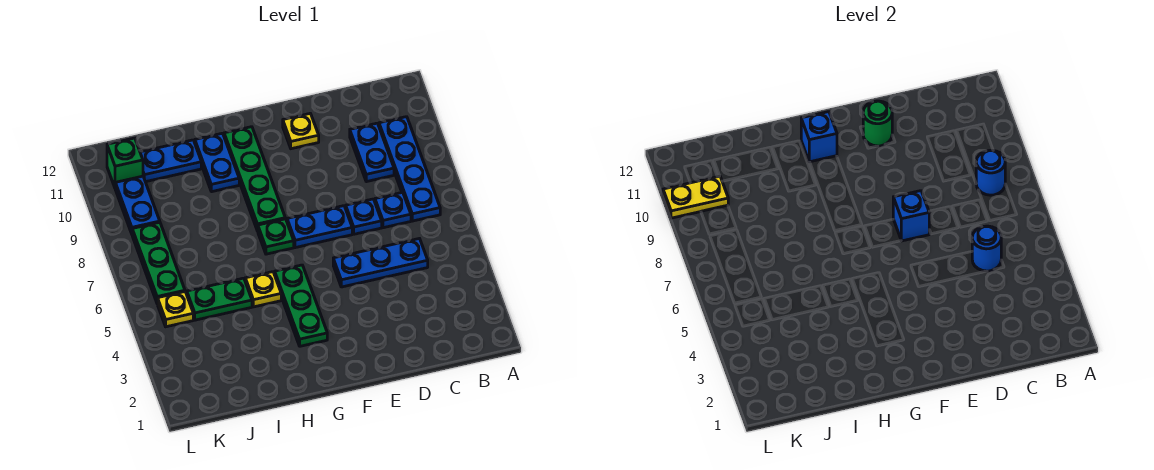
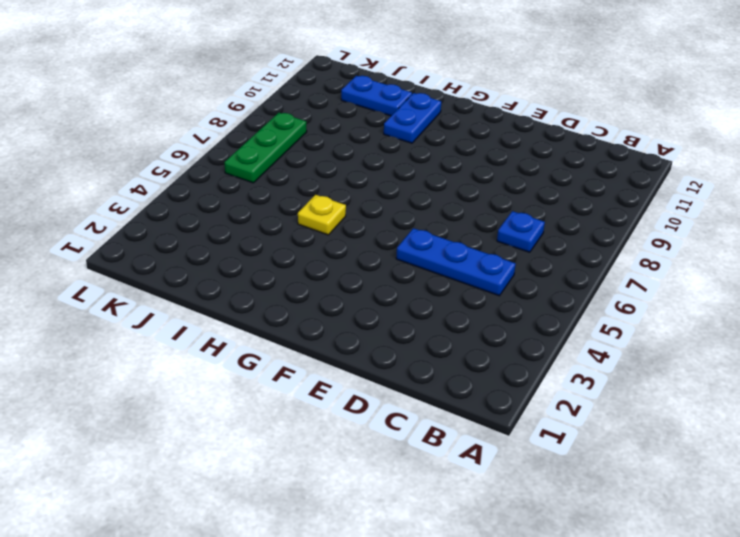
none -> blue plate B7:B10 level 1
none -> blue plate C9:C10 level 1
none -> blue plate D7 level 1

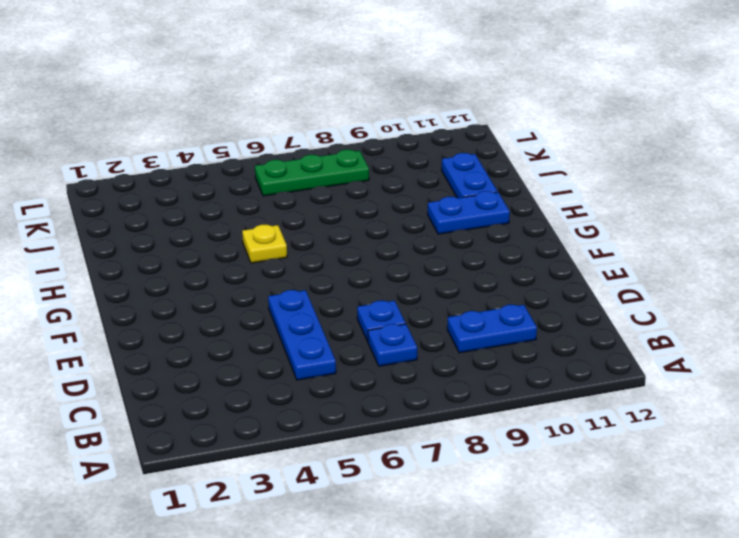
none -> blue plate B7:B10 level 1
none -> blue plate E7:F7 level 1
none -> yellow plate E11 level 1

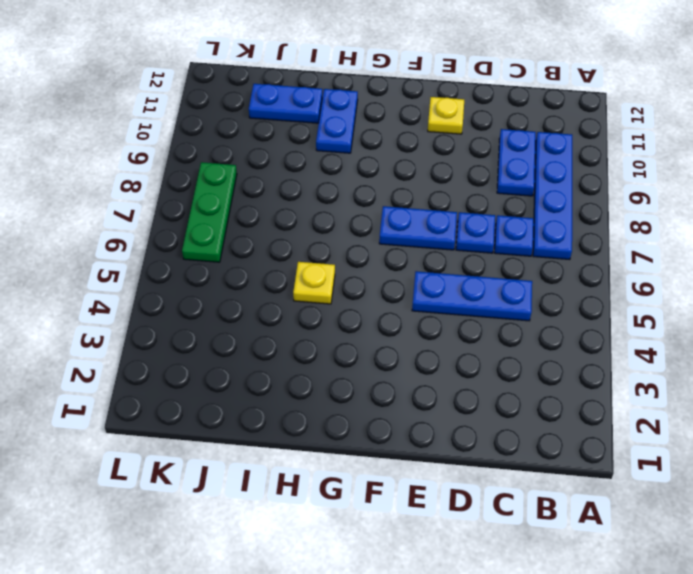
none -> green plate G3:G5 level 1
none -> green plate G7 level 1
none -> green plate G8:G11 level 1

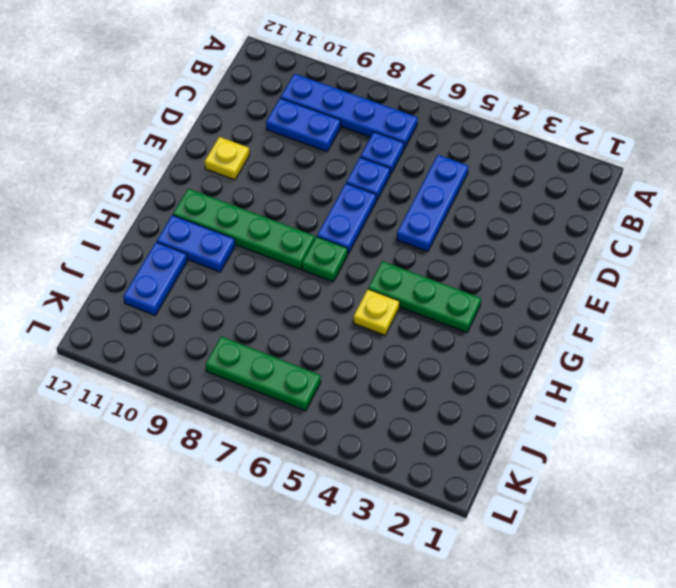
none -> green plate I5:J5 level 1
none -> yellow plate K5 level 1
none -> blue plate K9:K10 level 1

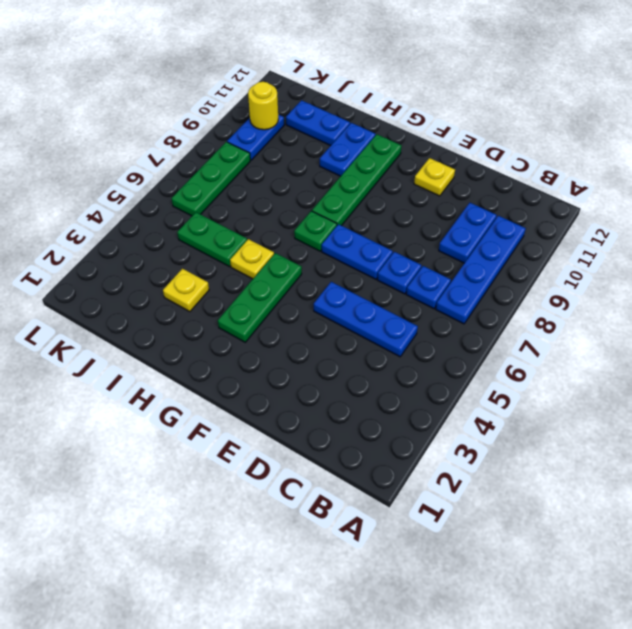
yellow plate I3 level 1 -> yellow plate K5 level 1
yellow round brick K10 level 2 -> yellow plate K10:L10 level 2
none -> green brick K11 level 1
none -> blue round brick B8 level 2
none -> blue round brick C5 level 2

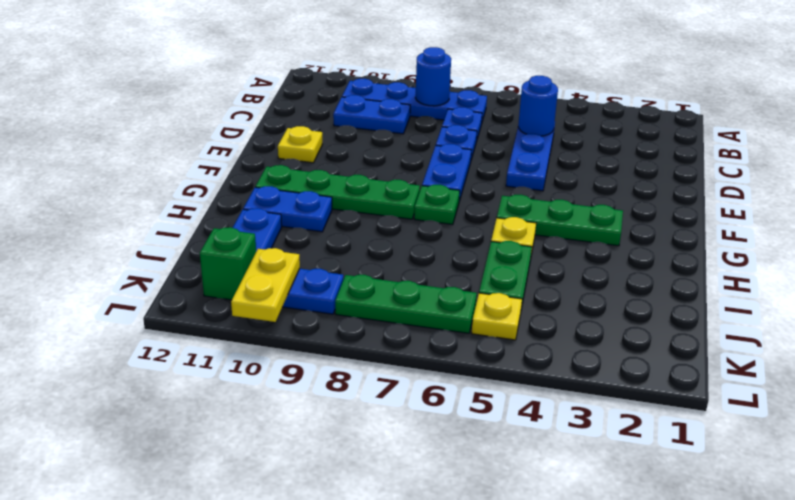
none -> blue brick E7 level 2
none -> green round brick E11 level 2
none -> blue brick G11 level 2

